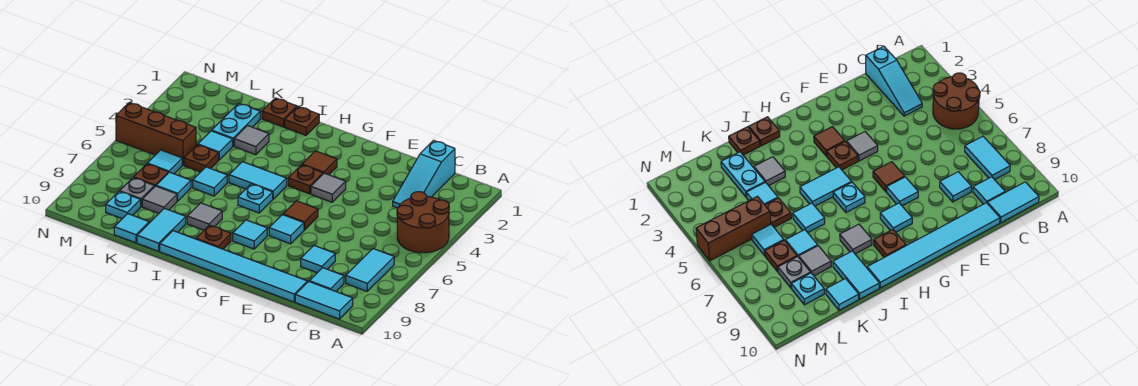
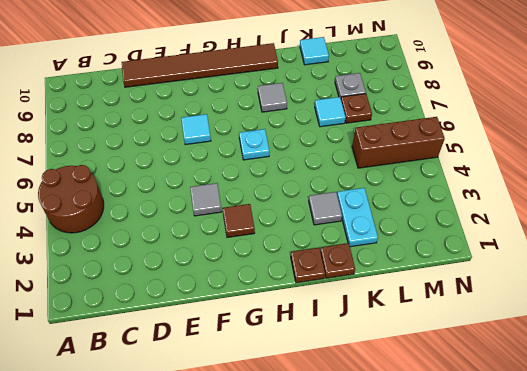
brown tile D10:I10 level 1 -> cyan tile D10:I10 level 1
none -> cyan tile B7:B8 level 1
none -> cyan tile B10:C10 level 1
none -> cyan slope C1:C3 level 1 top 1
none -> cyan tile C9 level 1

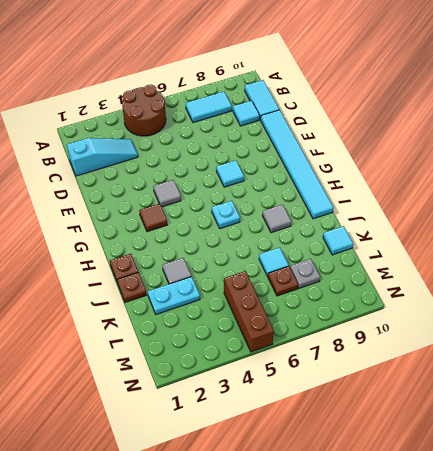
none -> cyan tile D8 level 1
none -> brown tile F6 level 1
none -> brown plate G4 level 1
none -> cyan tile G8 level 1

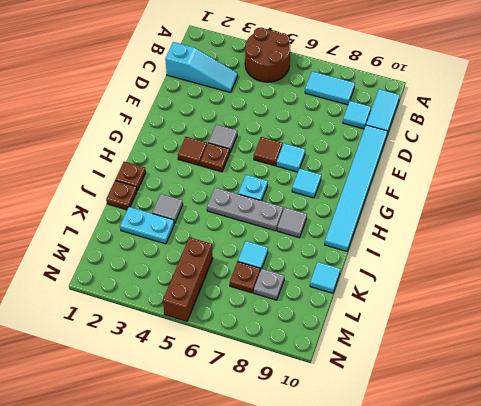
grey plate I5:I7 level 1 -> cyan tile H5:I5 level 1
none -> cyan tile D8 level 1
none -> brown plate H9 level 1
none -> cyan tile J6 level 1
none -> cyan tile J9:J10 level 1

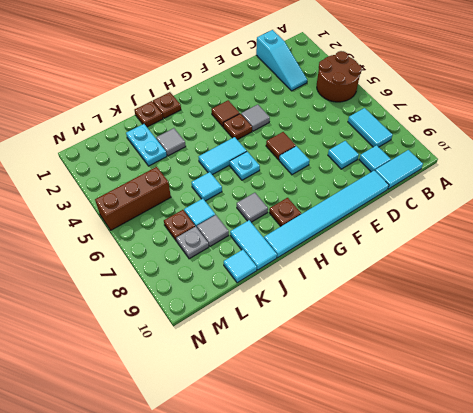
none -> cyan tile G8 level 1
none -> cyan tile K4 level 1
none -> brown plate K5 level 1
none -> cyan tile L6 level 1

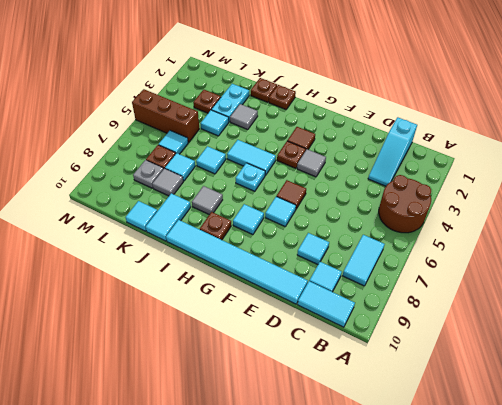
brown plate L3 level 1 -> brown plate K5 level 1
none -> cyan plate L9 level 1

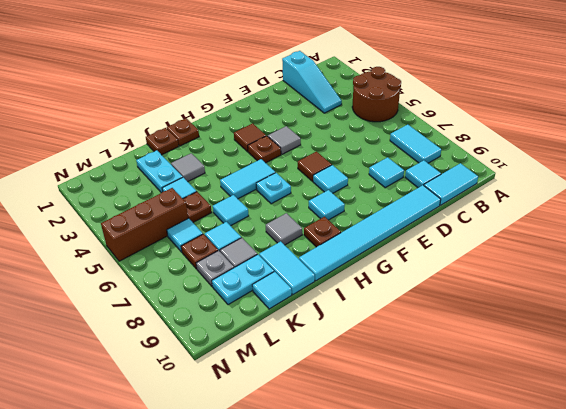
cyan plate K9:L9 level 1 -> cyan plate L9 level 1

